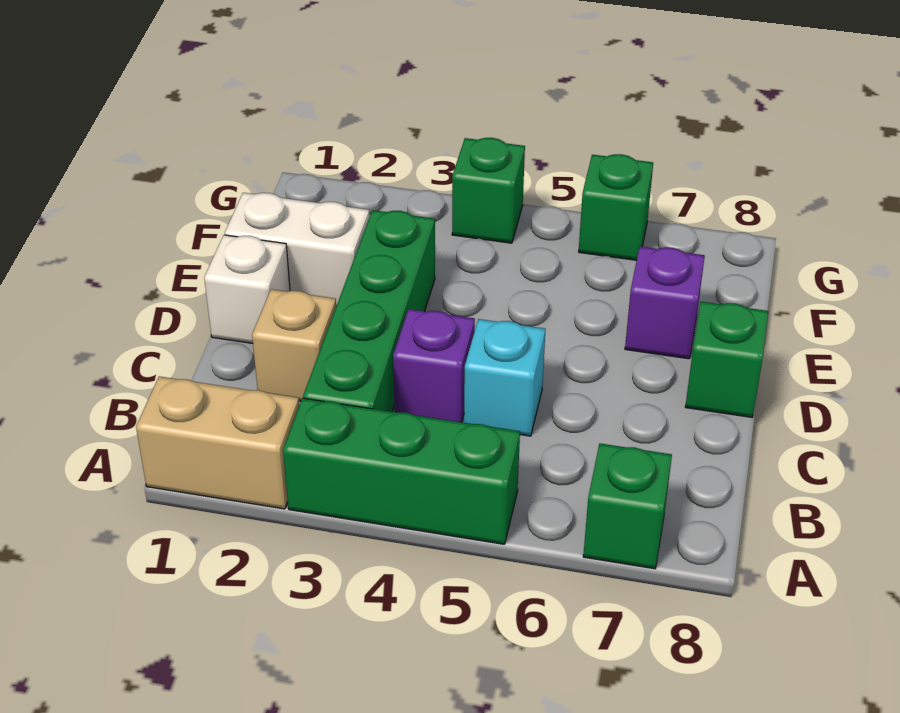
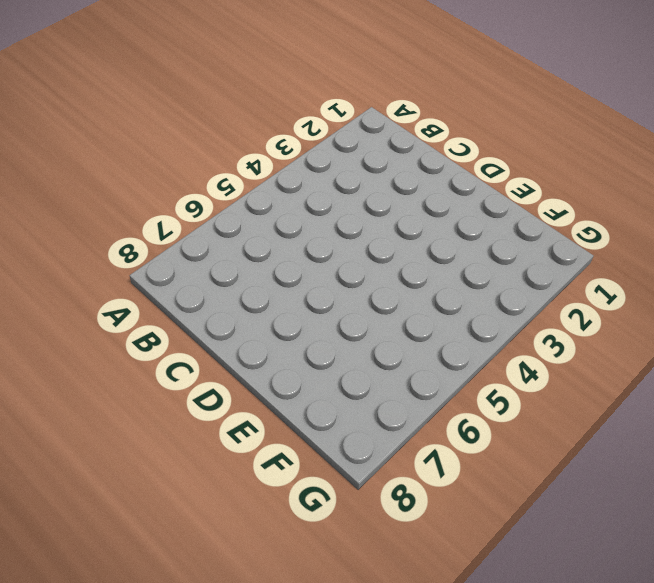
none -> tan brick A1:A2 level 1
none -> green brick A3:A5 level 1
none -> green brick A7 level 1

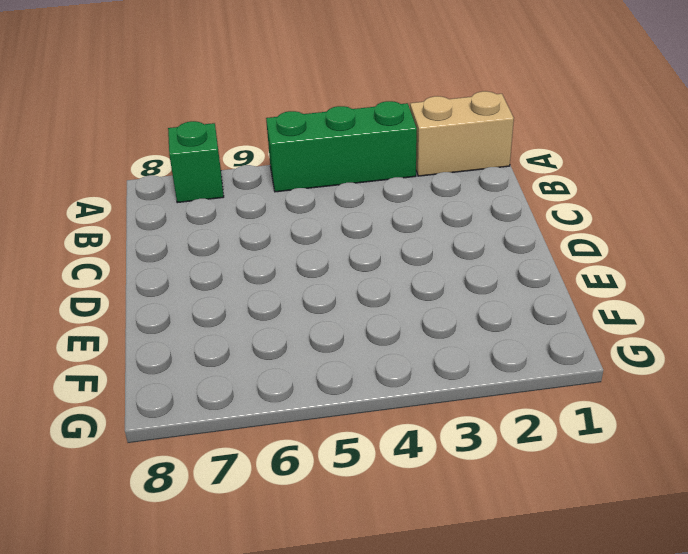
none -> green brick B3:E3 level 1
none -> tan brick C2 level 1
none -> purple brick C4 level 1

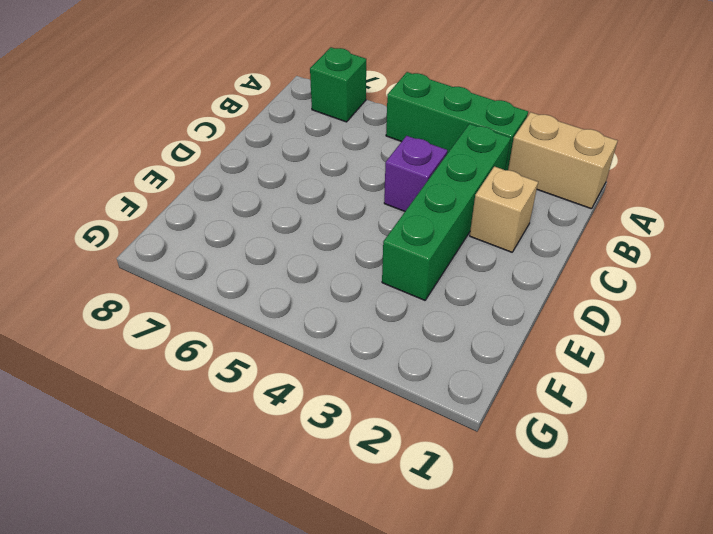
none -> cyan brick C5 level 1
none -> white brick D1 level 1
none -> green brick D8 level 1

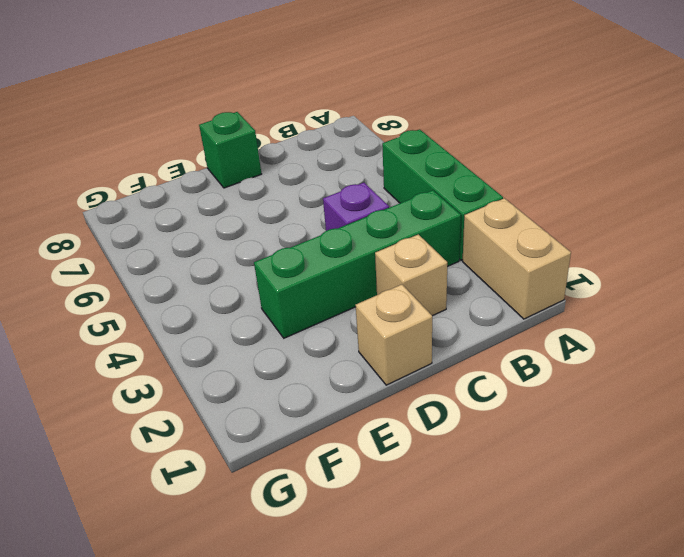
tan brick D1 level 1 -> white brick D1 level 1
none -> green brick A7 level 1
none -> cyan brick C5 level 1
none -> white brick E1:E2 level 1

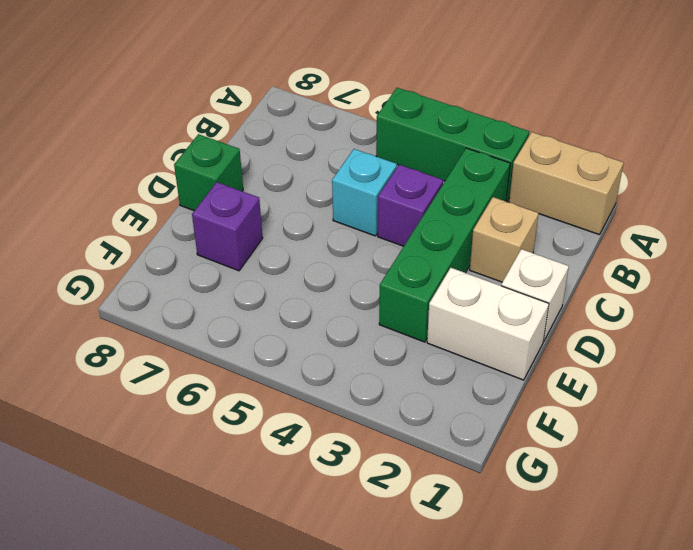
none -> green brick A7 level 1
none -> green brick G4 level 1
none -> green brick G6 level 1

